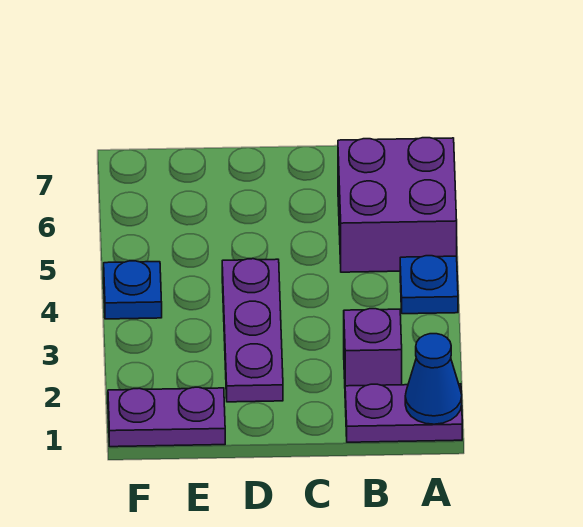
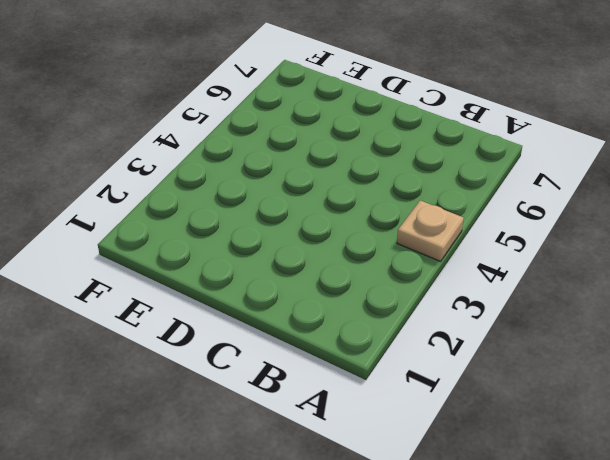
tan plate A4 level 1 -> blue plate A4 level 1
none -> purple plate A1:B1 level 1
none -> purple brick A5:B6 level 1

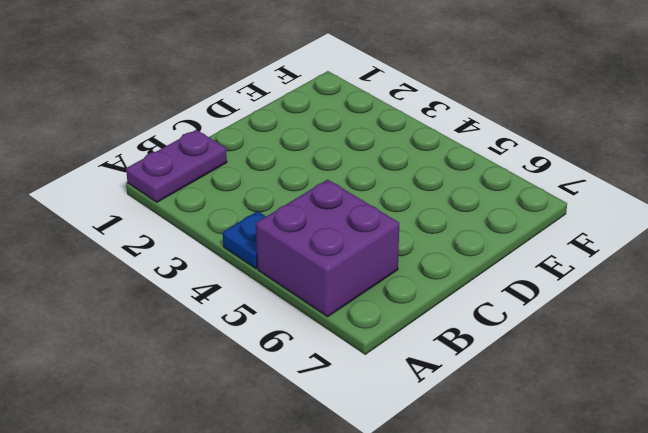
none -> purple brick B2 level 1
none -> purple plate D2:D4 level 1

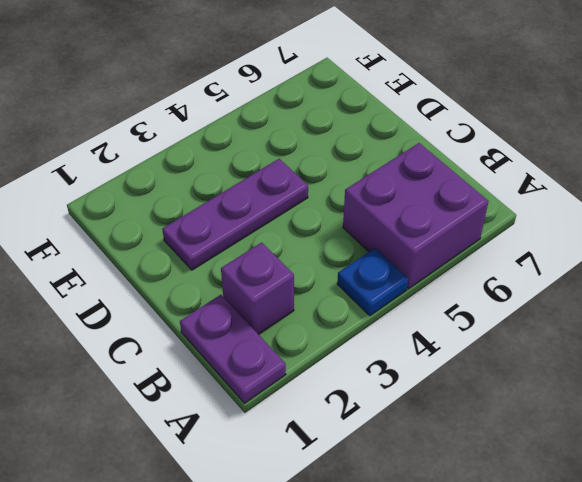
none -> purple plate E1:F1 level 1
none -> blue plate F4 level 1

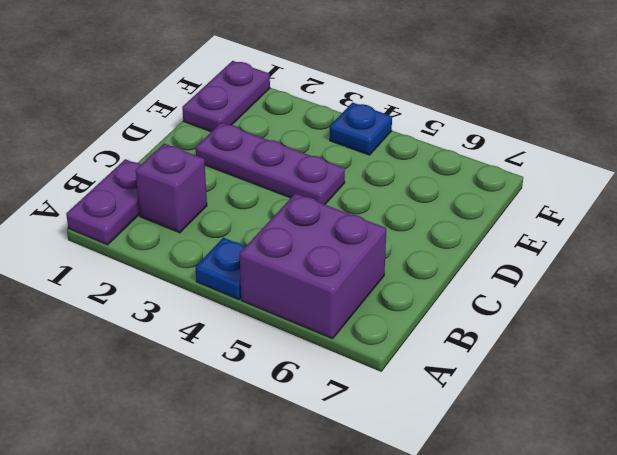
none -> blue cone A1 level 2

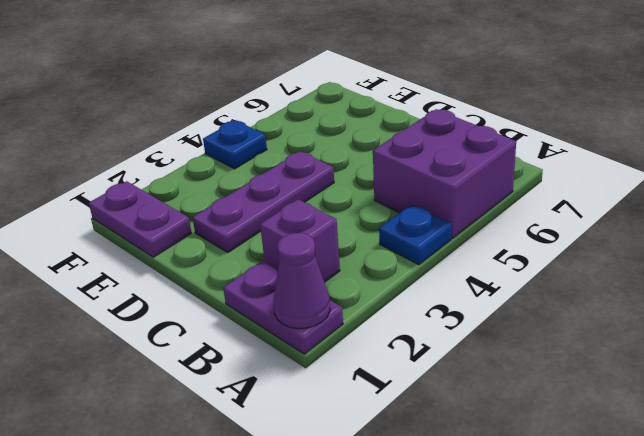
purple cone A1 level 2 -> blue cone A1 level 2

